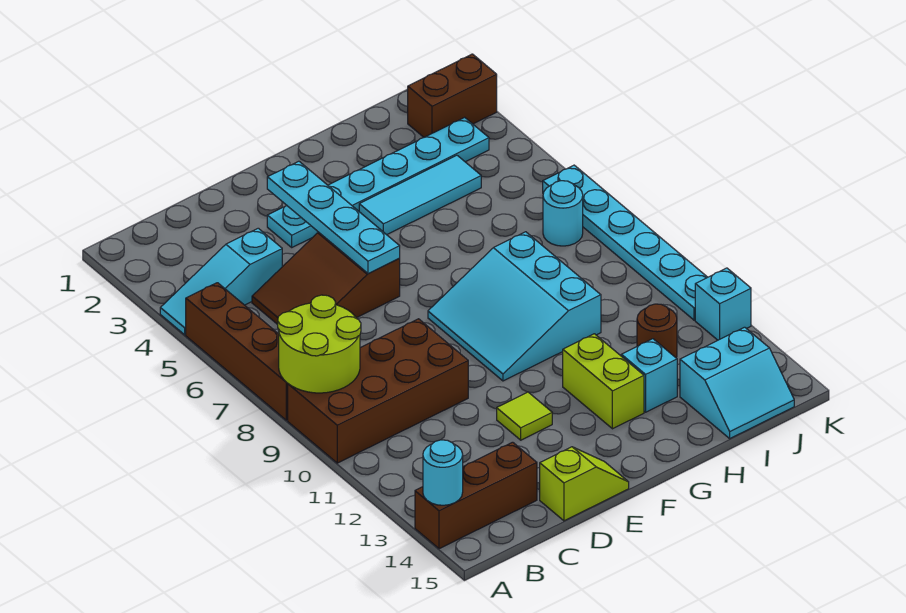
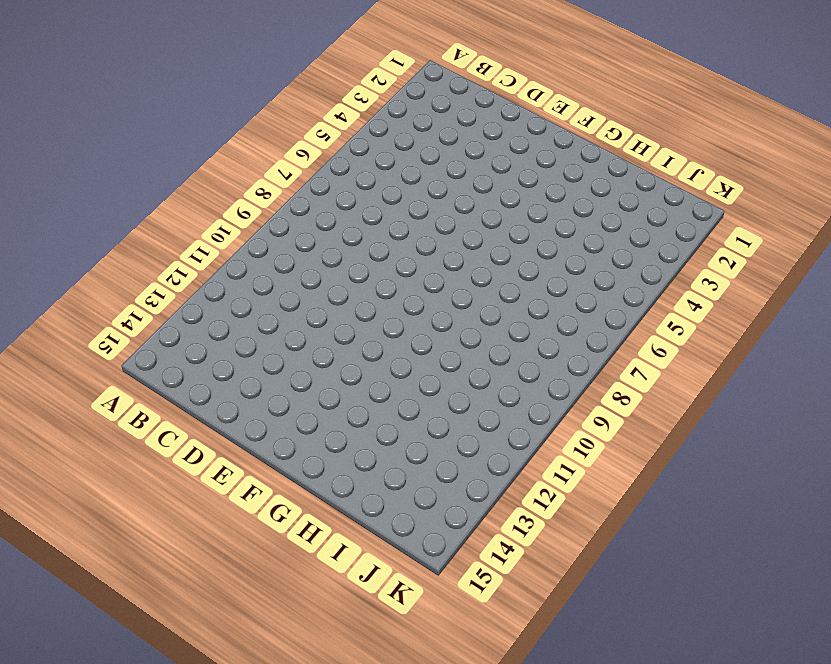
none -> cyan slope A4:C4 level 1 top C
none -> brown brick A5:A8 level 1
none -> brown brick A9:D10 level 1

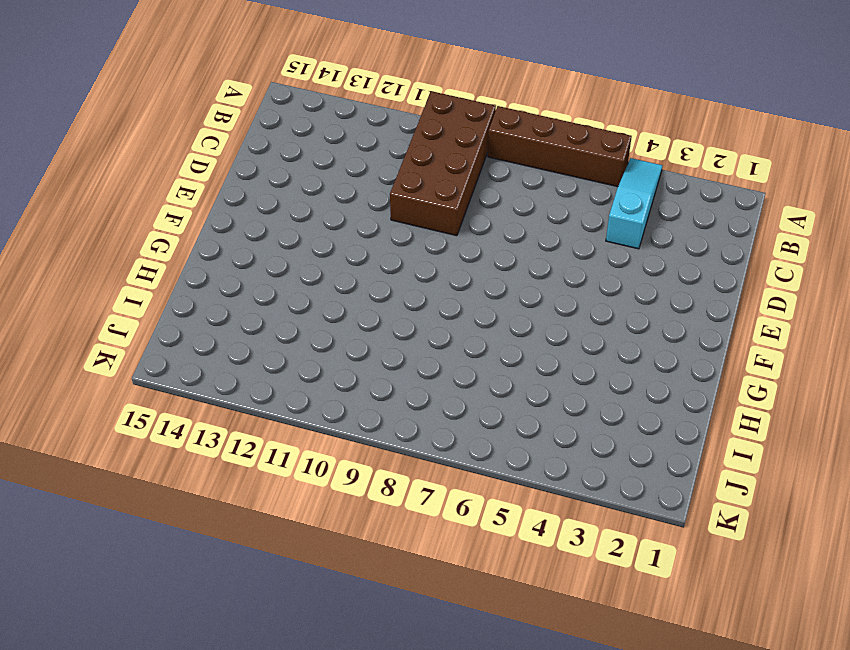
none -> brown brick A14:C14 level 1
none -> brown slope C5:E6 level 1 top E
none -> lime slope D15:E15 level 1 top D

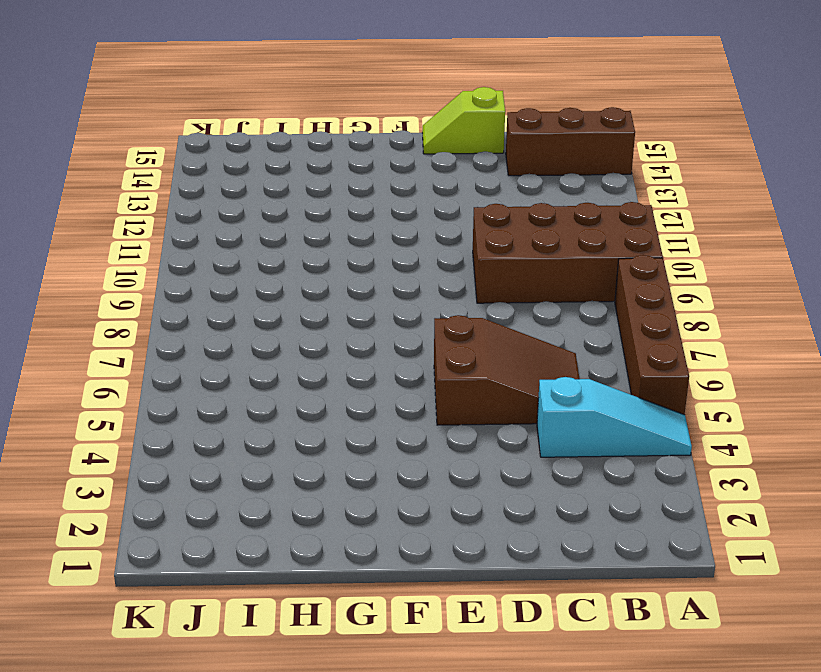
none -> cyan plate E3:J3 level 1
none -> lime tile E12 level 1
none -> cyan slope F8:H10 level 1 top H

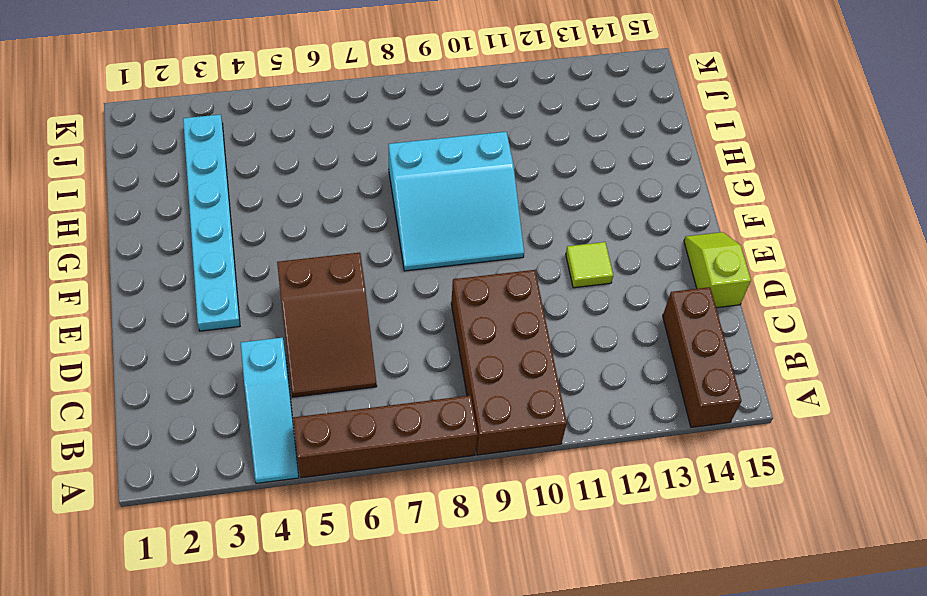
none -> cyan tile G4:I4 level 1
none -> lime brick G12:G13 level 1
none -> cyan brick H13 level 1

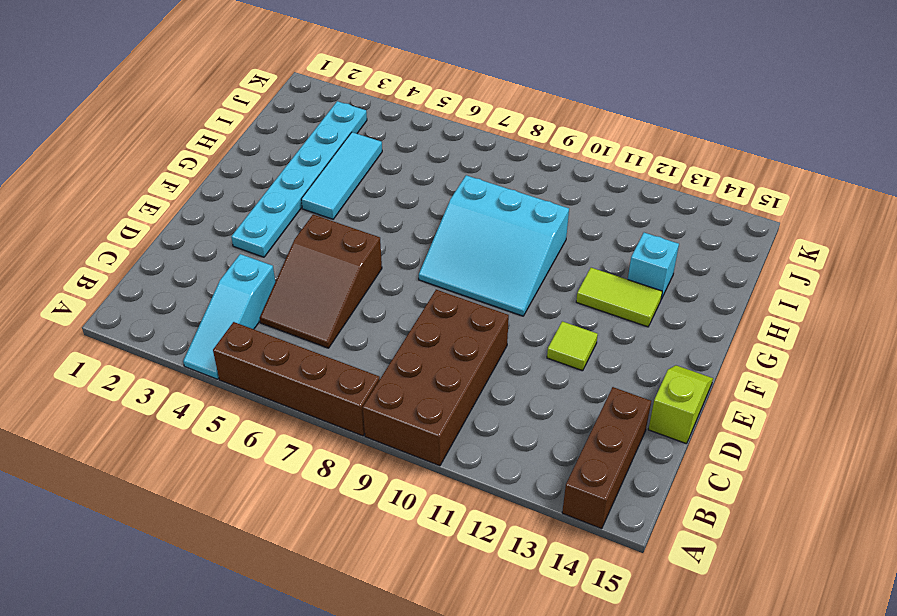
lime tile G12:G13 level 1 -> lime brick G12:G13 level 1
none -> brown round brick I12 level 1
none -> cyan slope I14:J15 level 1 top 14
none -> brown brick J2:K2 level 1

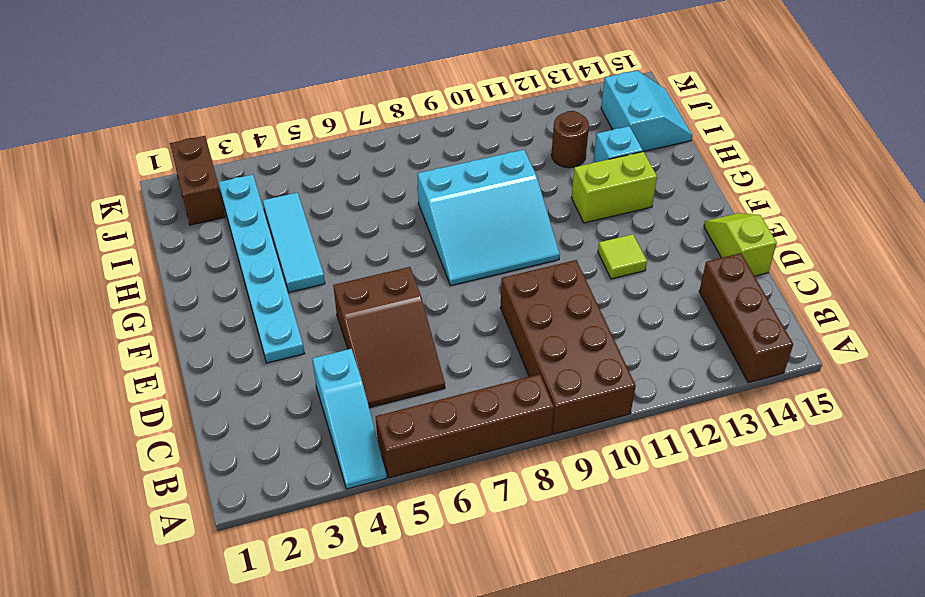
none -> cyan round brick J7 level 1
none -> cyan plate K6:K11 level 1
none -> cyan brick K12 level 1

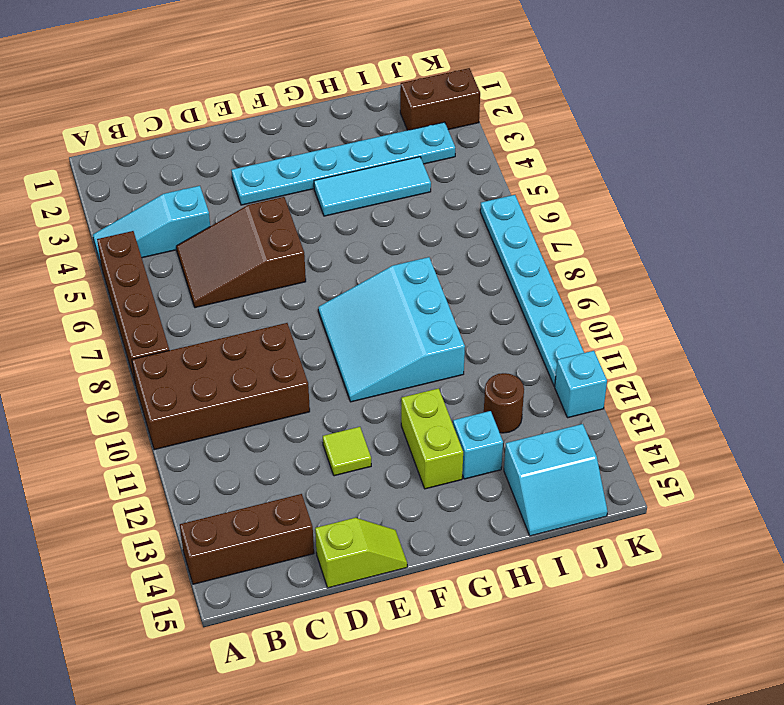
none -> cyan round brick J7 level 1
none -> lime round brick A8:B9 level 2
none -> cyan round brick A14 level 2

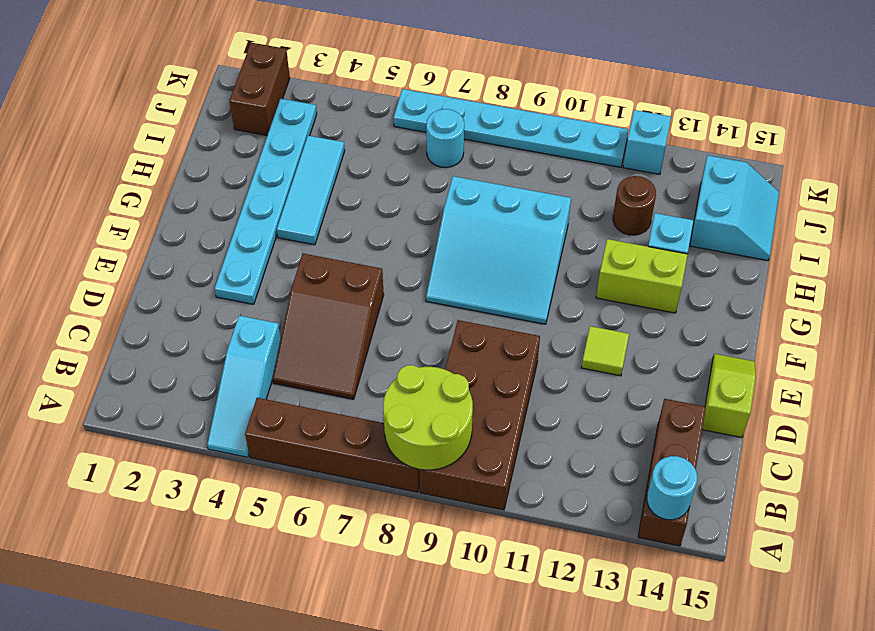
none -> cyan plate E3:E6 level 2

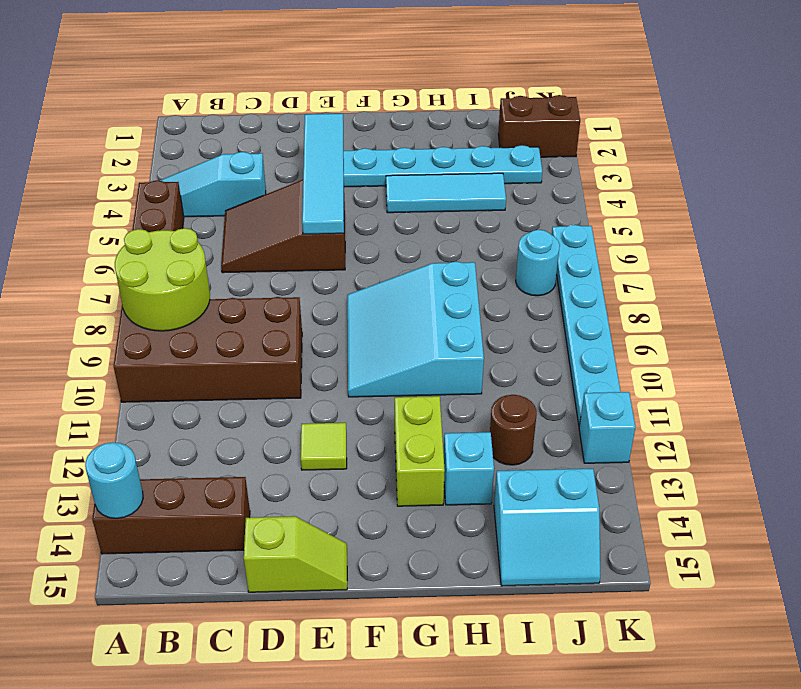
cyan tile E3:E6 level 2 -> cyan plate E3:E6 level 2

